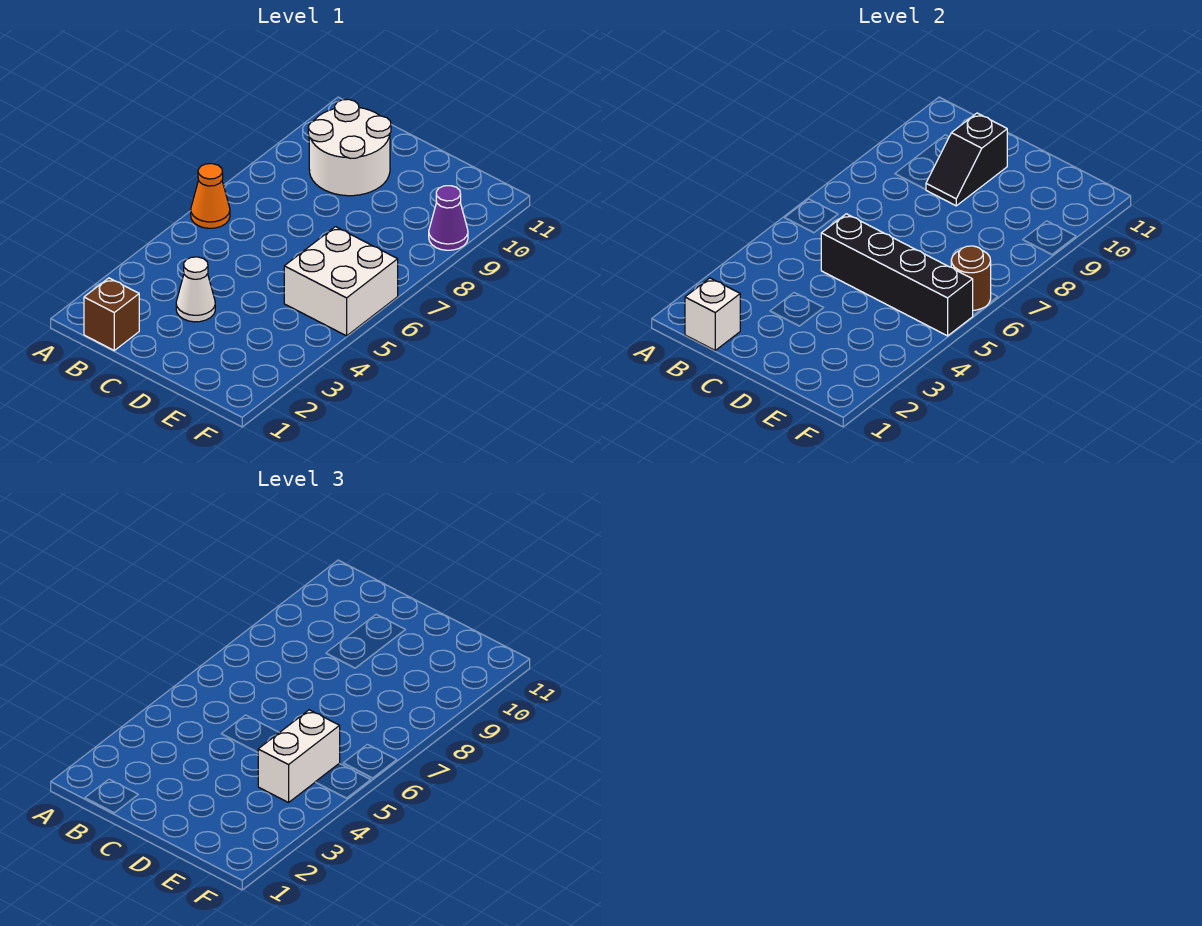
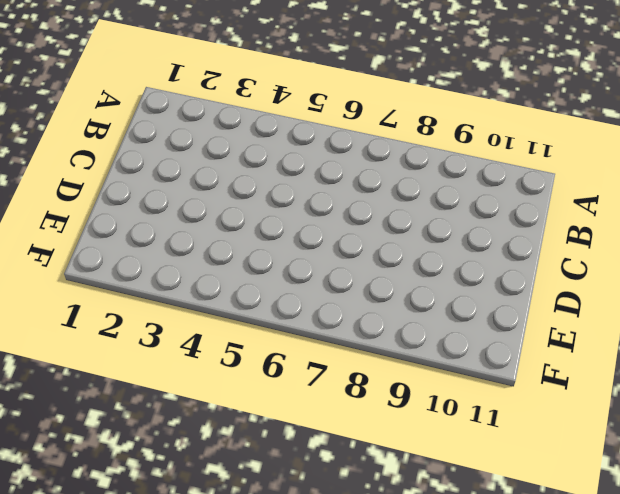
none -> orange cone A6 level 1
none -> brown brick B1 level 1

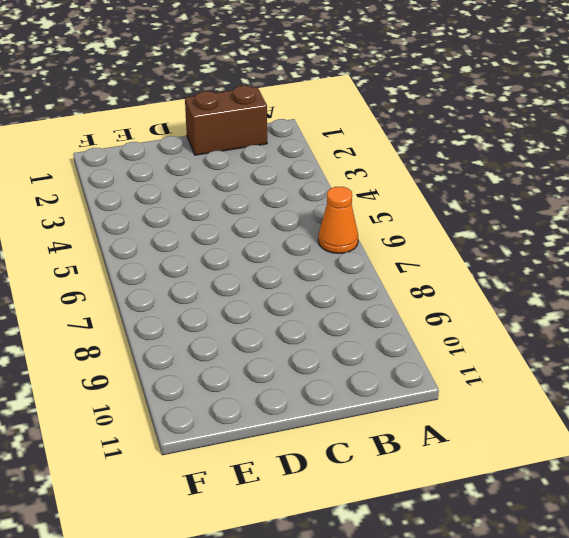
brown brick B1:C1 level 1 -> brown brick B1 level 1
none -> white round brick B9:C10 level 1
none -> white cone C3 level 1

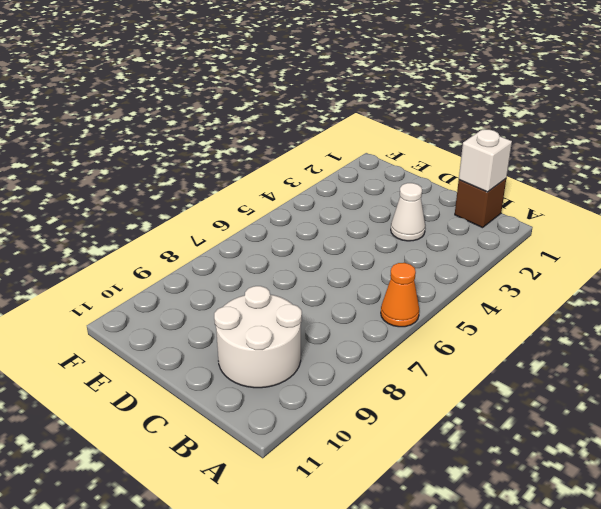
none -> white brick E5:F6 level 1
none -> purple cone F9 level 1

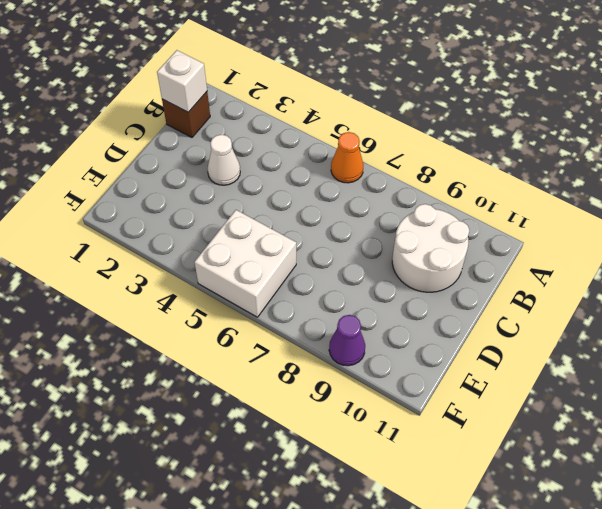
none -> black brick C5:F5 level 2
none -> black slope C9:C10 level 2 top 10

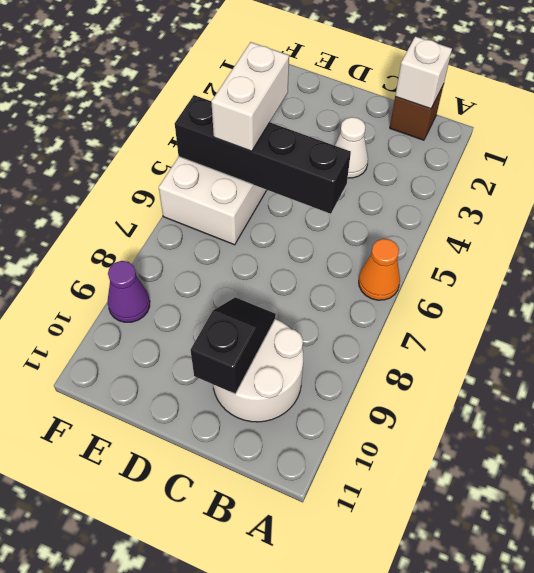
none -> brown round brick F6 level 2

